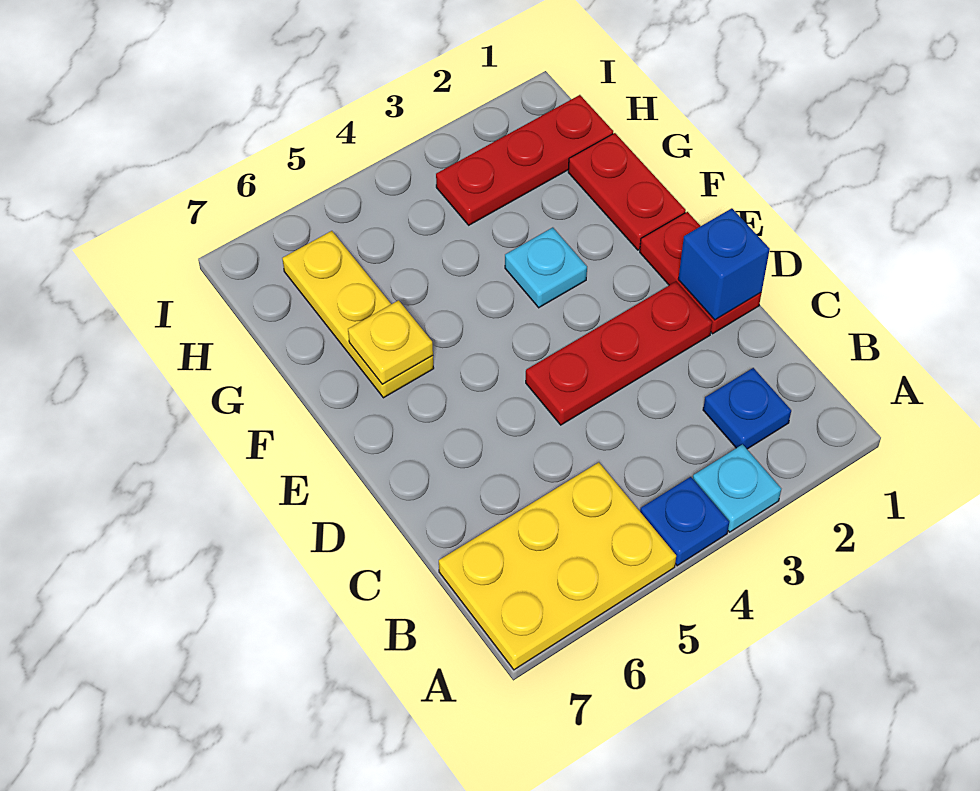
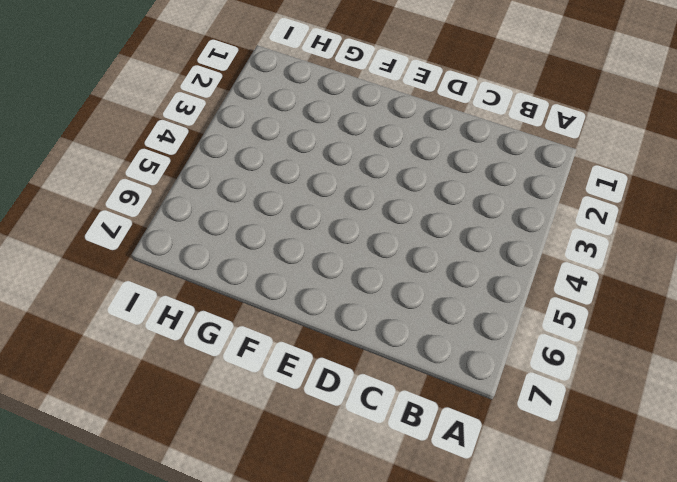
none -> cyan plate A3 level 1
none -> blue plate A4 level 1
none -> yellow plate A5:B7 level 1

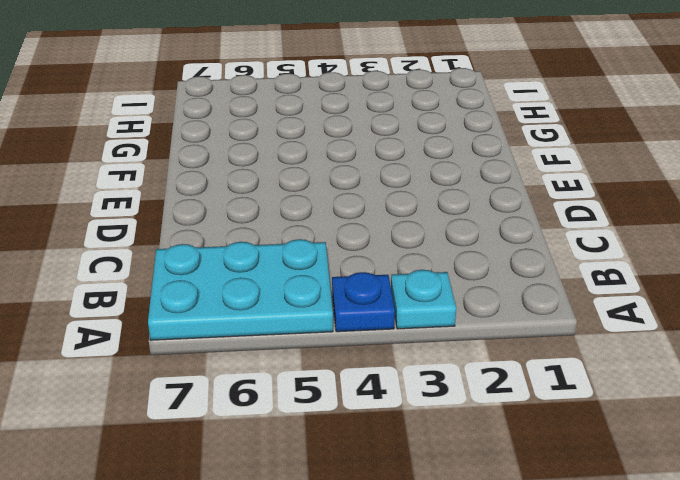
cyan plate A5:B7 level 1 -> yellow plate A5:B7 level 1
none -> blue plate B2 level 1
none -> red plate D1:E1 level 1
none -> red plate D2:D4 level 1

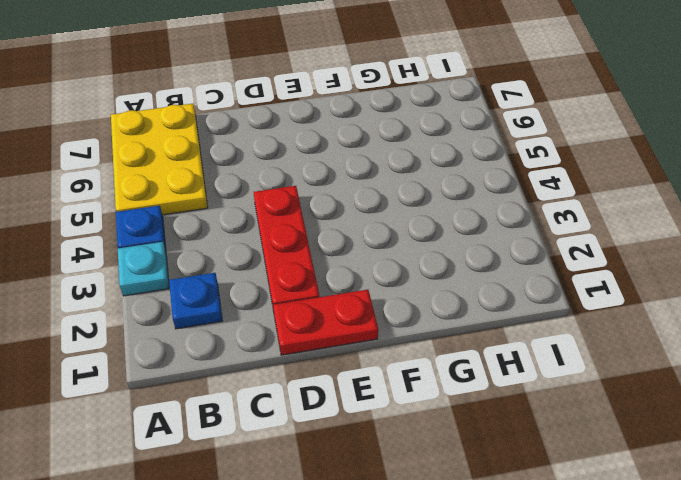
none -> red plate F1:G1 level 1
none -> cyan plate F3 level 1
none -> yellow plate F6:H6 level 1

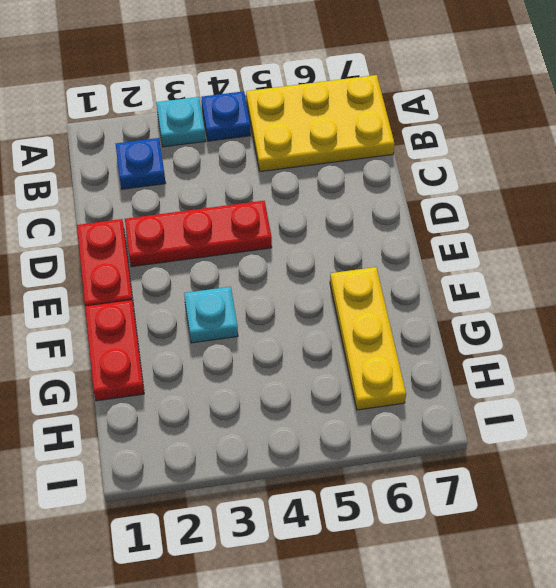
none -> red plate H1:H3 level 1
none -> blue brick D1 level 2
none -> yellow plate F6 level 2

